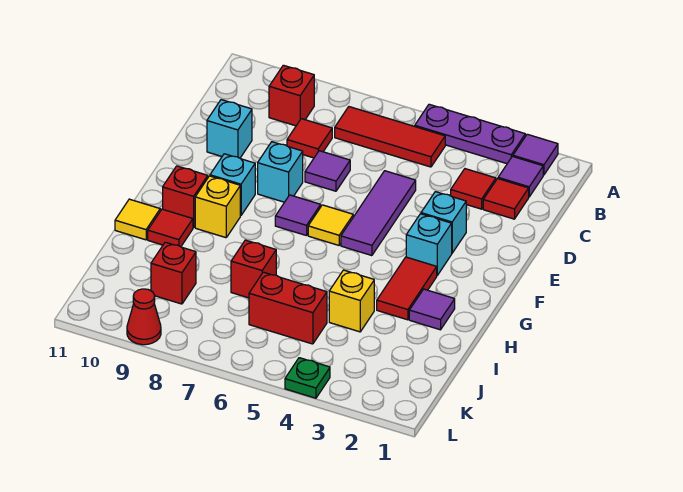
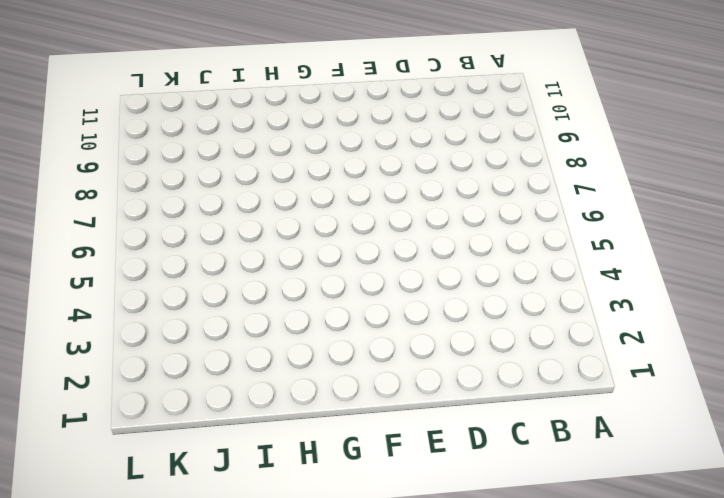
none -> purple tile A2 level 1
none -> purple plate A3:A5 level 1
none -> purple tile B2 level 1

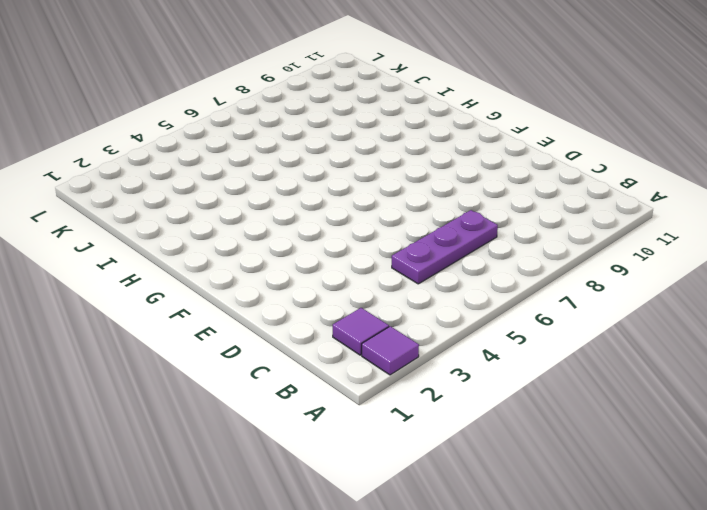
purple plate C5:C7 level 1 -> purple plate A3:A5 level 1
none -> red tile B5:B7 level 1
none -> red brick B9 level 1
none -> red tile C2 level 1

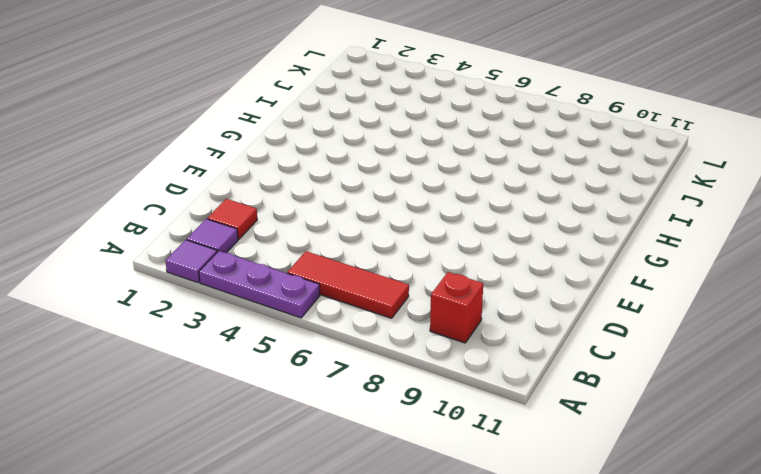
none -> red tile C3 level 1
none -> red tile C8 level 1
none -> purple tile D5:F5 level 1

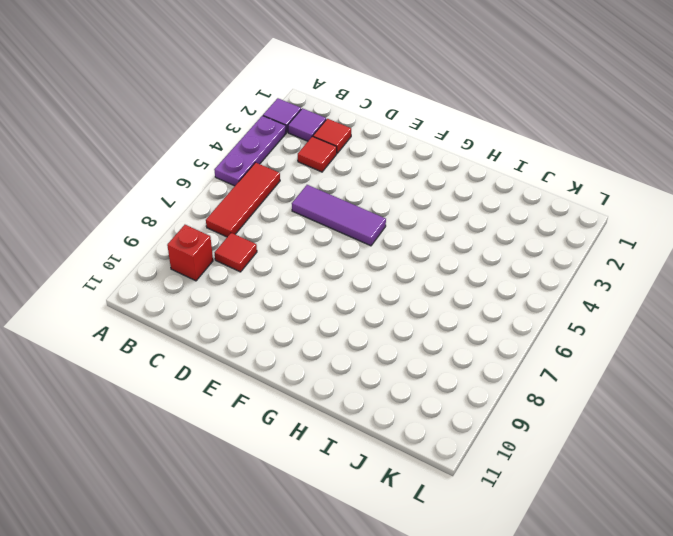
none -> purple tile D7 level 1
none -> cyan brick D10 level 1
none -> cyan brick E3 level 1

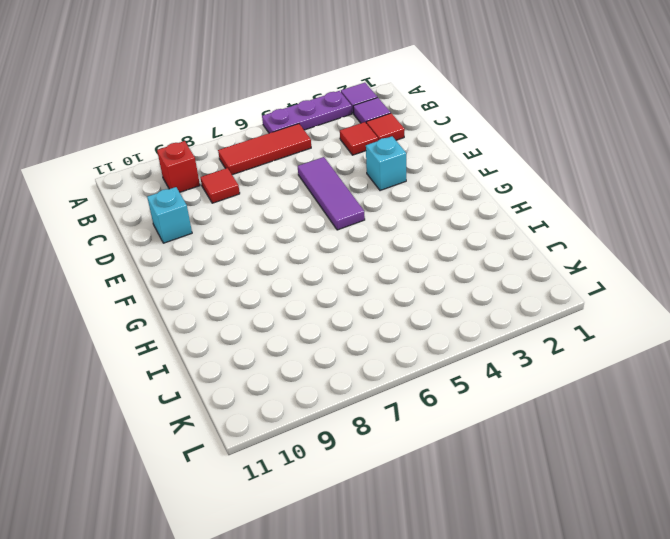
none -> purple tile D7 level 1
none -> cyan brick E8 level 1
none -> cyan brick F3 level 1

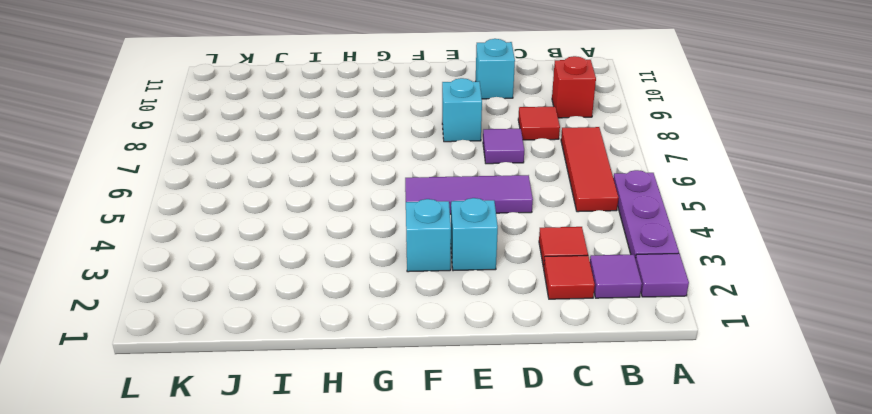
none -> yellow tile F6 level 1
none -> purple tile F7 level 1
none -> cyan brick F9 level 1

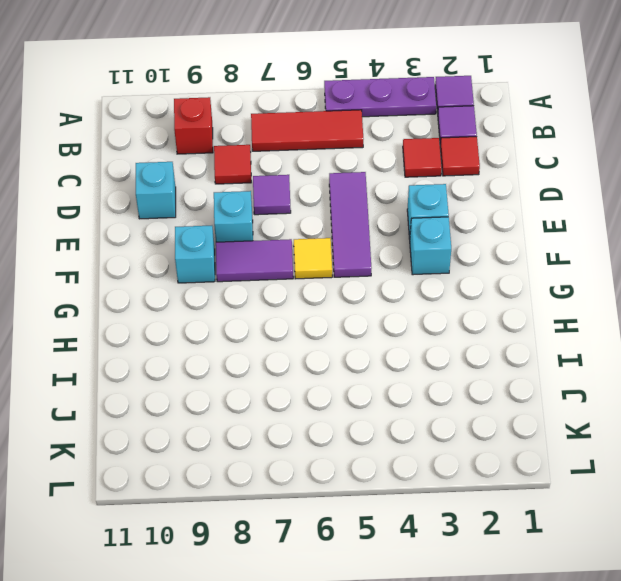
purple tile F7:F8 level 1 -> purple tile F7 level 1
none -> red tile G3:H3 level 1
none -> yellow brick G9 level 1
none -> red brick G10 level 1

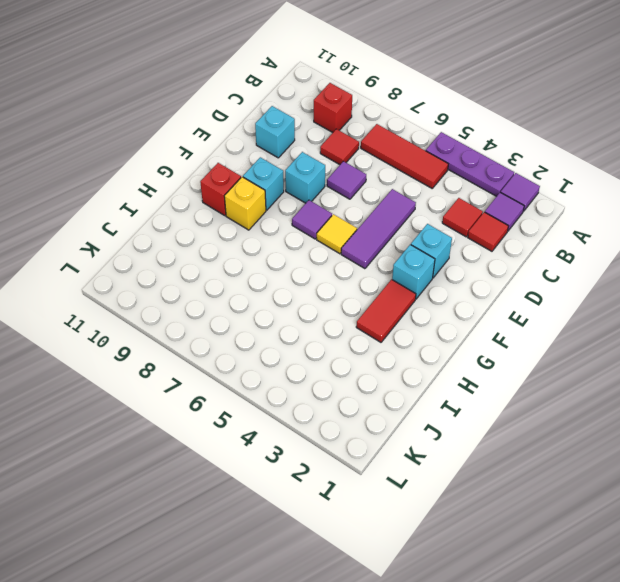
none -> purple tile H2 level 1
none -> red tile H10 level 1
none -> yellow tile H11 level 1

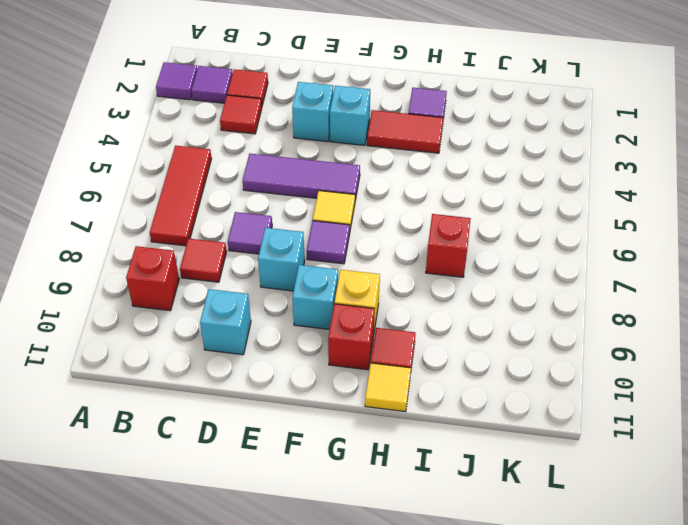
none -> purple plate A3:A5 level 1
none -> yellow brick I4 level 1
none -> red brick J5:J6 level 1

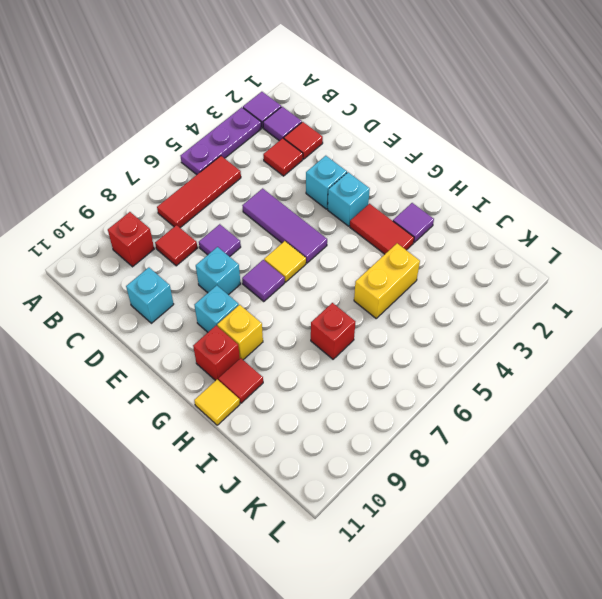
yellow brick I4:I5 level 1 -> yellow brick I4 level 1
none -> red brick J5:J6 level 1
none -> red brick J9 level 1
none -> green plate L4 level 1

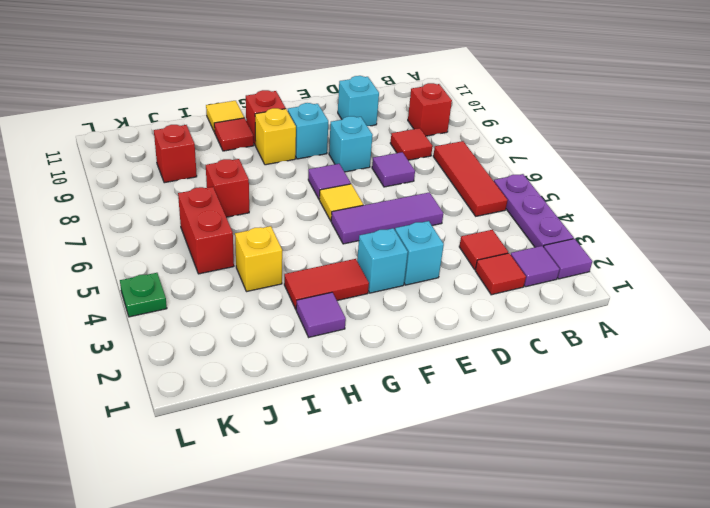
none -> red cone L9 level 1

